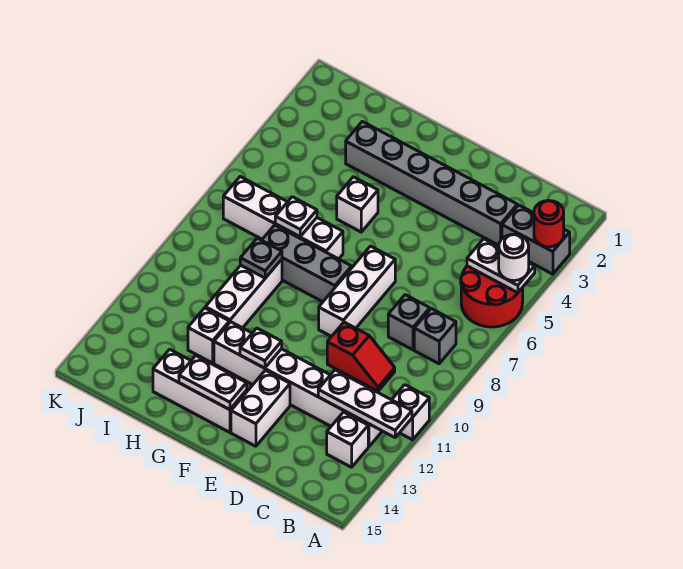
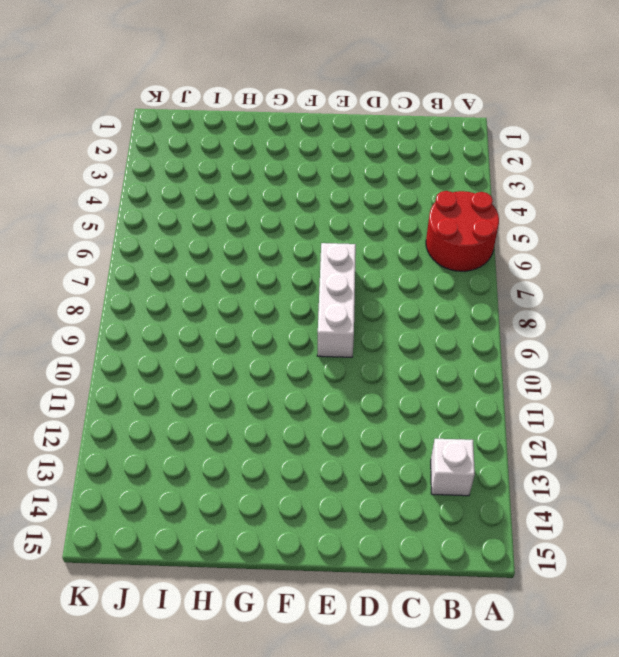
none -> grey brick A3:B3 level 1
none -> white brick A11 level 1
none -> grey brick B8 level 1

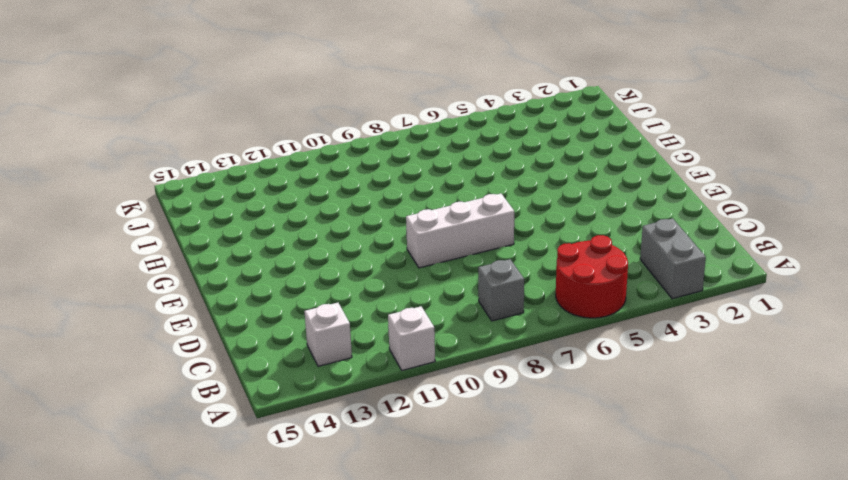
none -> white brick B12:G12 level 1
none -> grey brick C3:H3 level 1
none -> grey brick C8 level 1

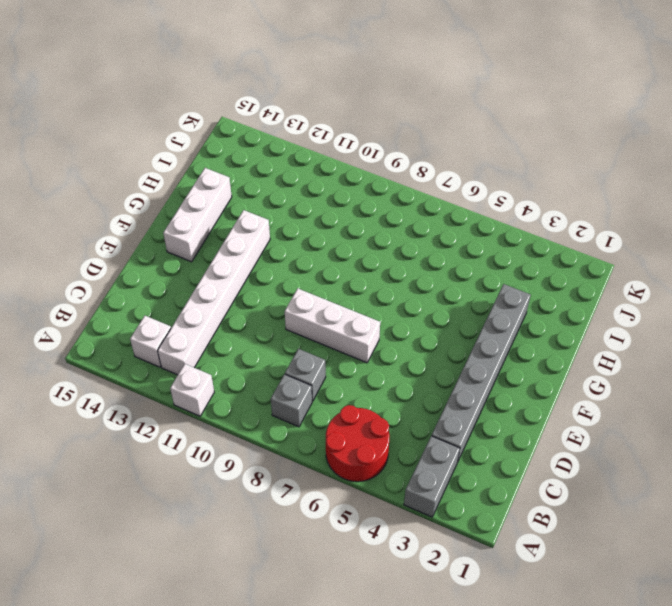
none -> red slope C10:D10 level 1 top D
none -> white brick E13:E14 level 1
none -> grey brick F8:H8 level 1

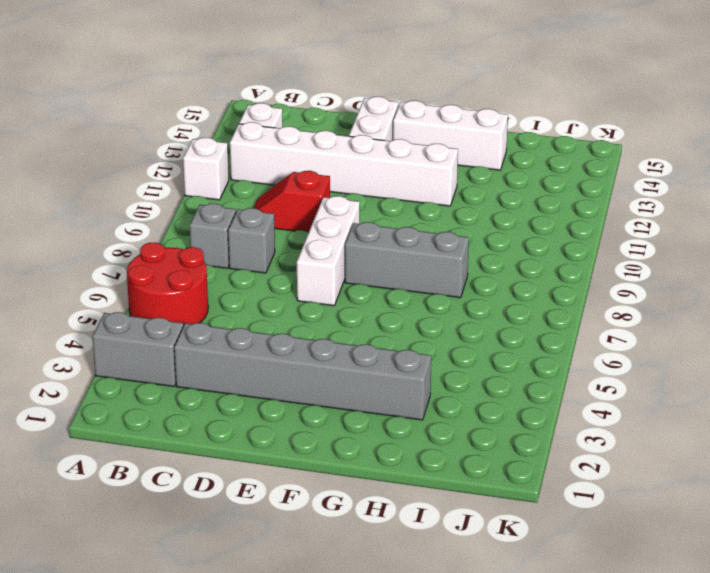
none -> white brick G5 level 1
none -> white brick G7:J7 level 1
none -> white brick H9:H11 level 1

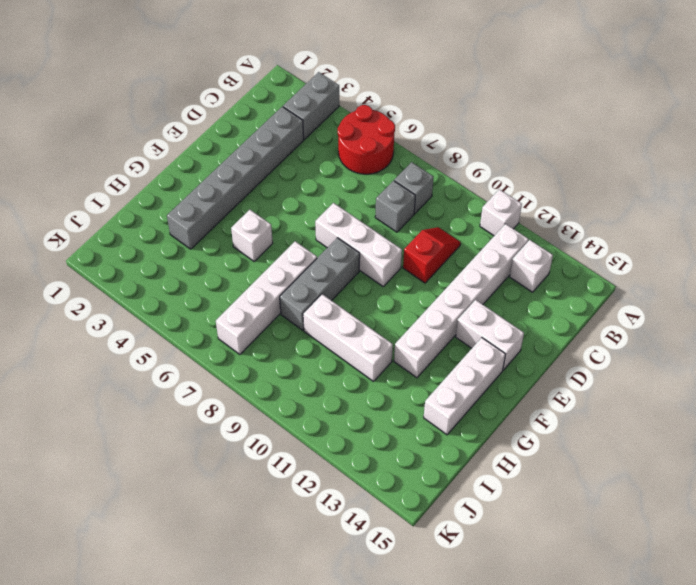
none -> white brick H12 level 1
none -> red round brick A3 level 2
none -> white plate A5:B5 level 2

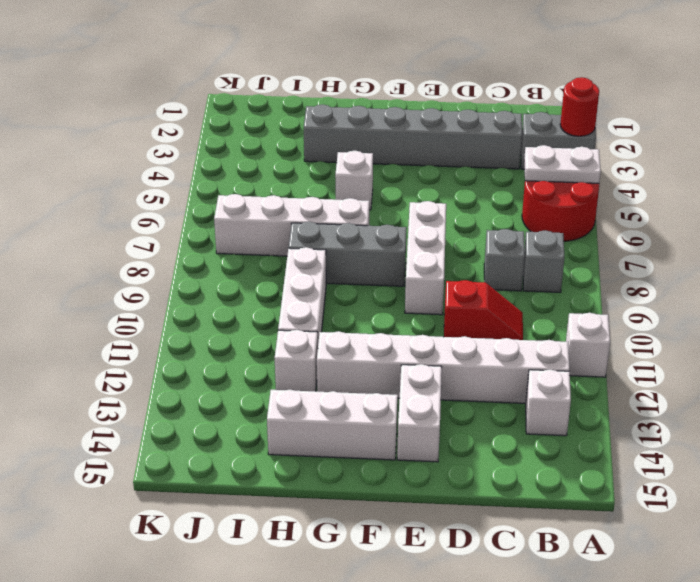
none -> white plate A12:C12 level 2
none -> white plate F12 level 2
none -> white plate F14:G14 level 2

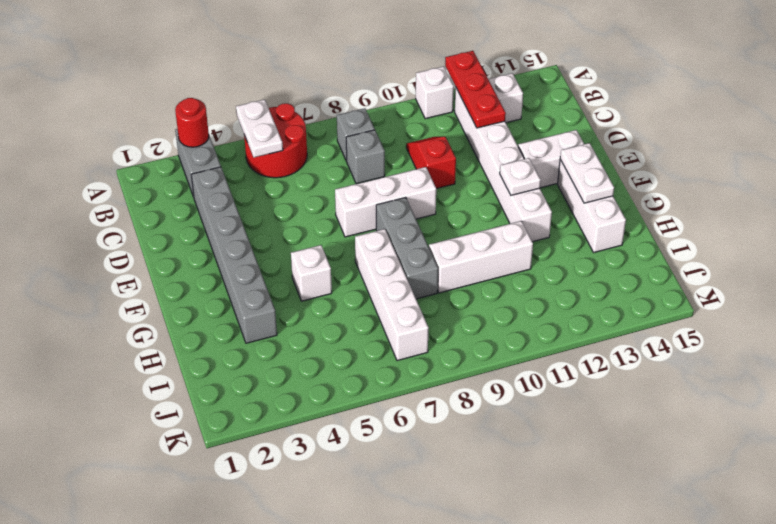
red plate A12:C12 level 2 -> white plate A12:C12 level 2
none -> white brick H12 level 1
none -> white plate H7 level 2
none -> grey plate H9 level 2

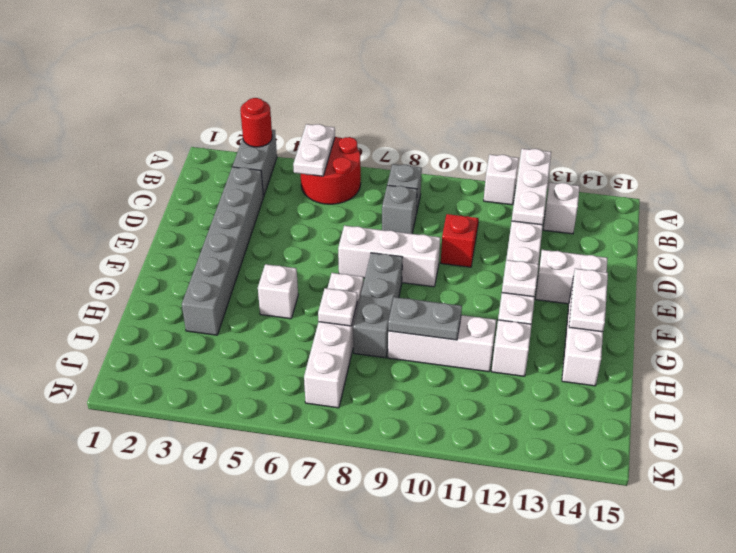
grey plate H9:H10 level 2 -> grey plate H9 level 2
none -> white round brick A5 level 3

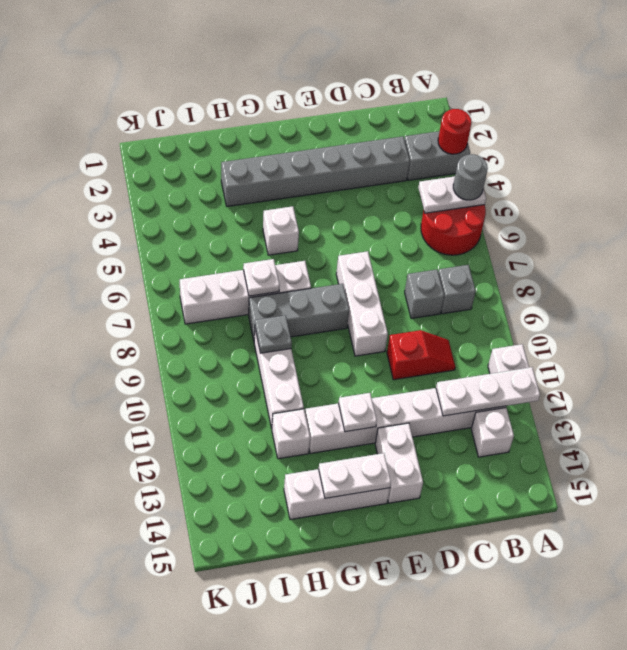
grey round brick A5 level 3 -> white round brick A5 level 3

